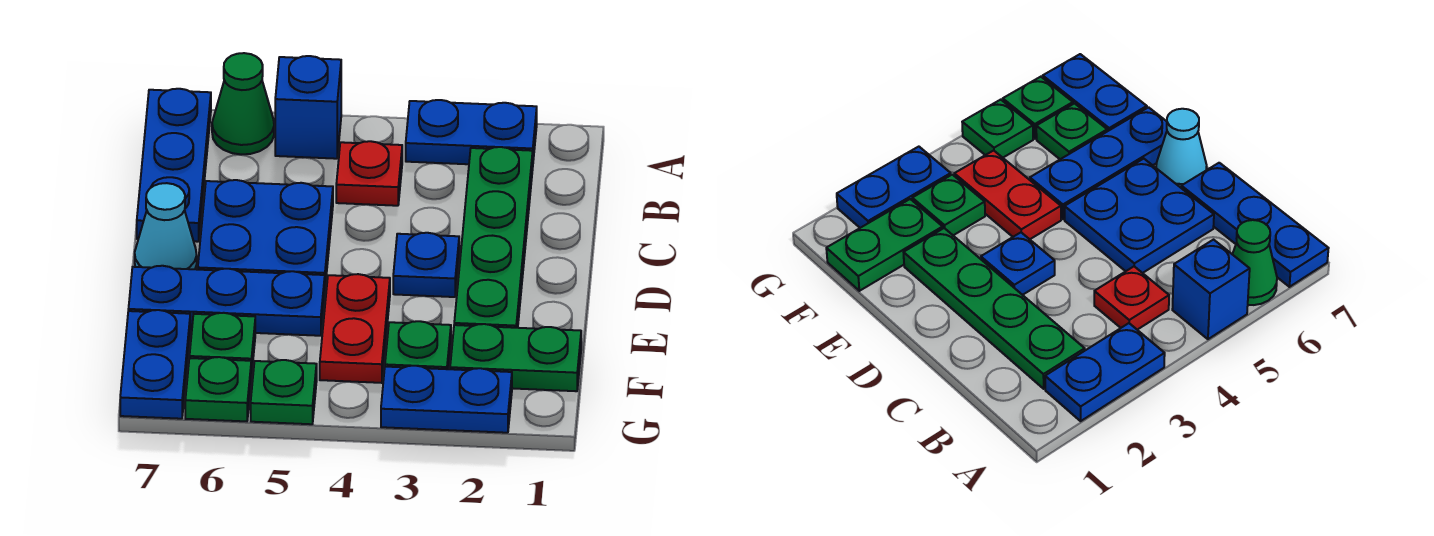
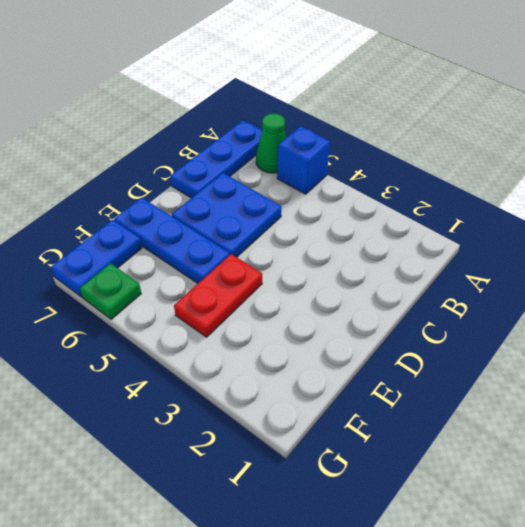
none -> blue plate A2:A3 level 1
none -> green plate B2:E2 level 1
none -> red plate B4 level 1

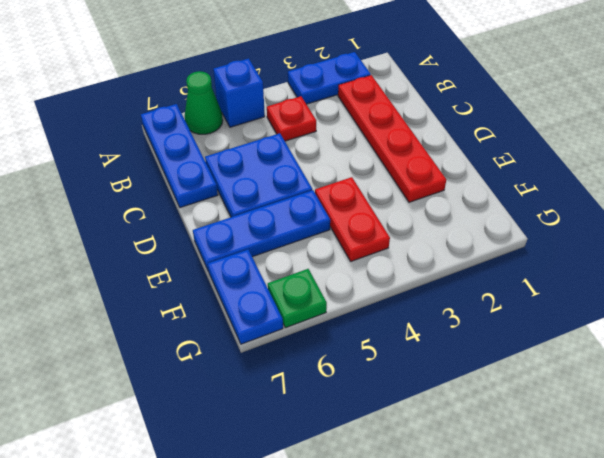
red plate B2:E2 level 1 -> green plate B2:E2 level 1
none -> blue plate D3 level 1
none -> cyan cone D7 level 1
none -> green plate F1:F2 level 1

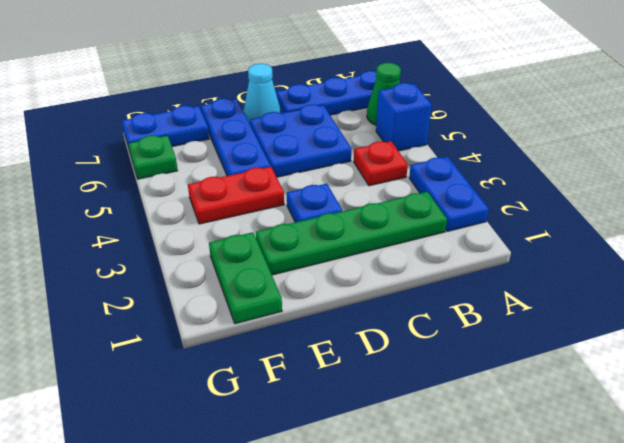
none -> green plate F3 level 1
none -> green plate F6 level 1
none -> blue plate G2:G3 level 1

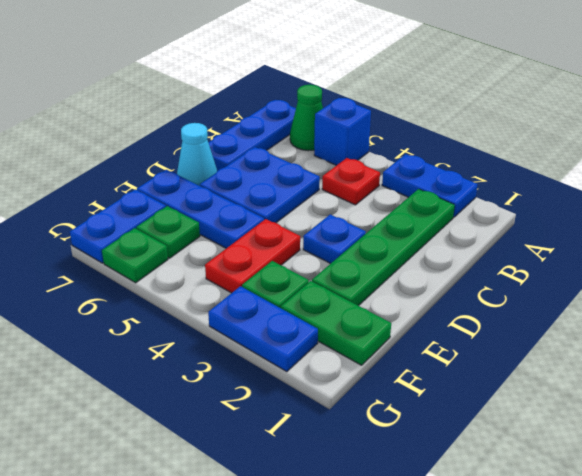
none -> green plate G5 level 1

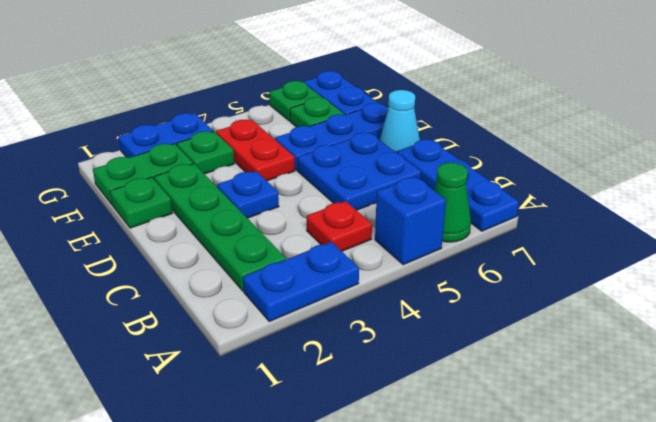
green plate E1 level 1 -> green plate G5 level 1

